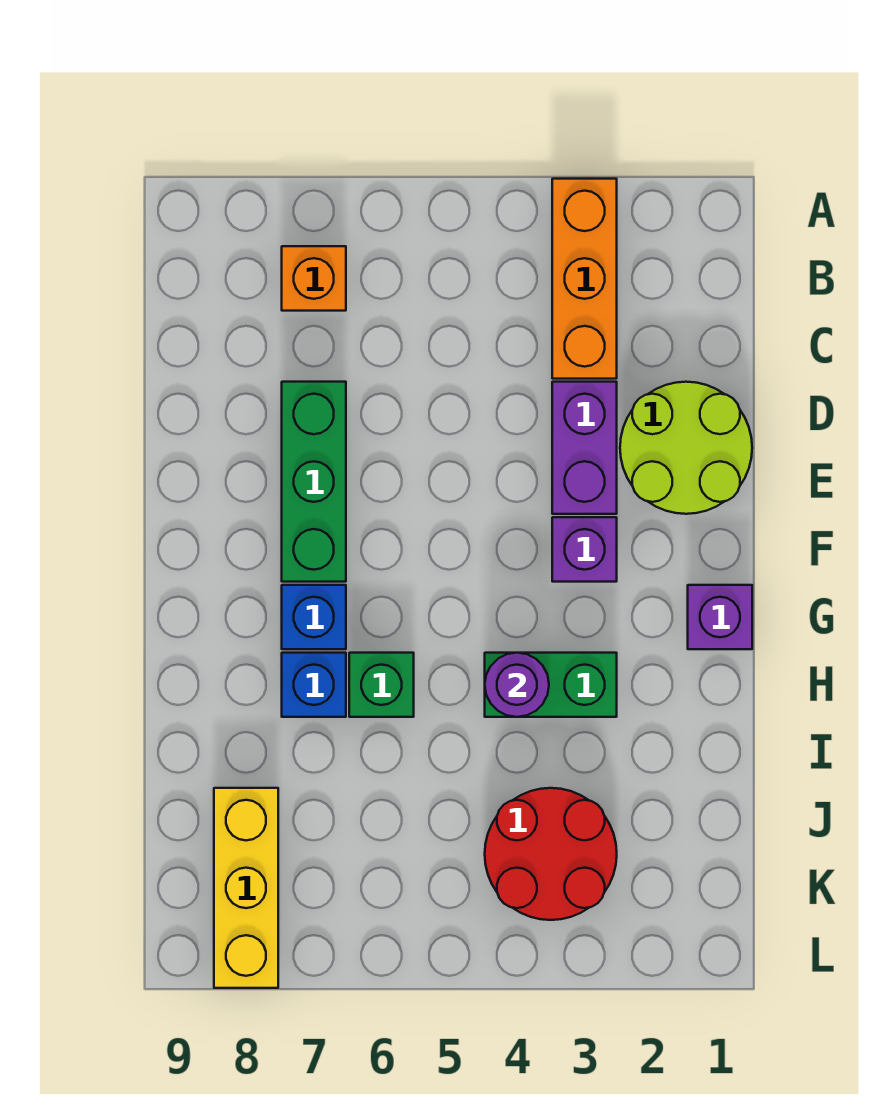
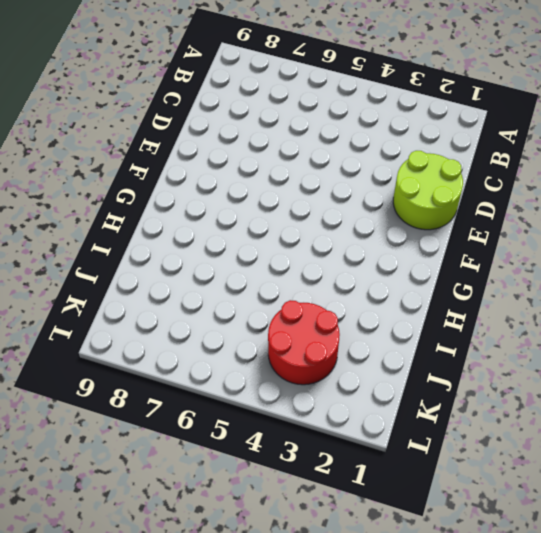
none -> orange brick A3:C3 level 1
none -> orange brick B7 level 1
none -> purple brick D3:E3 level 1

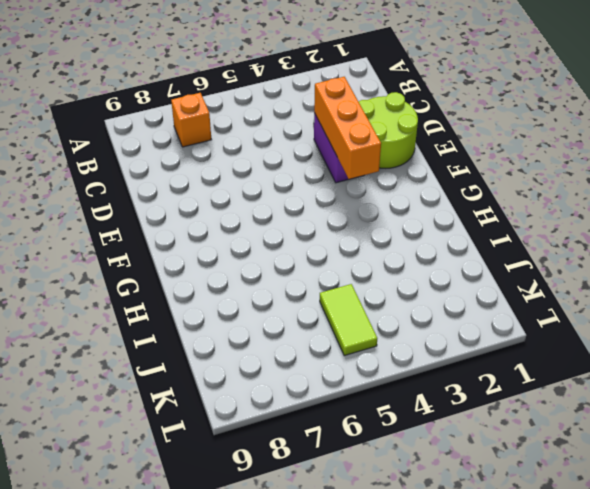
orange brick D3:F3 level 2 -> orange brick A3:C3 level 1
lime tile J5:K5 level 1 -> none
none -> green brick D7:F7 level 1
none -> purple brick F3 level 1
none -> purple brick G1 level 1

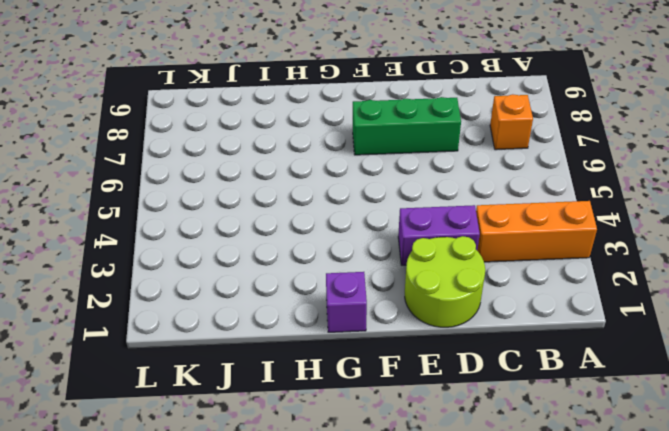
none -> purple brick F3 level 1
none -> blue brick G7 level 1
none -> green brick H3:H4 level 1

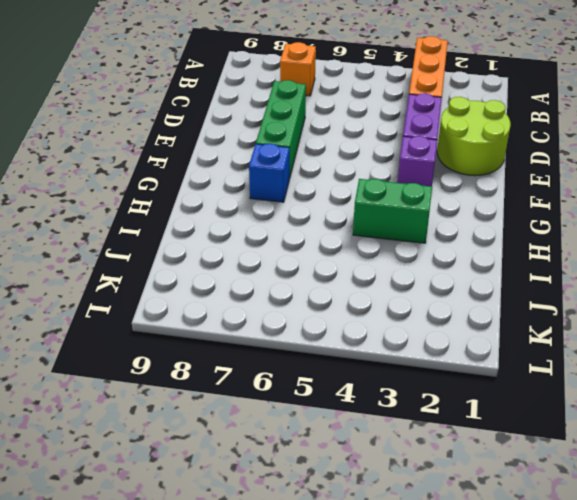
none -> purple brick G1 level 1
none -> green brick H6 level 1
none -> blue brick H7 level 1

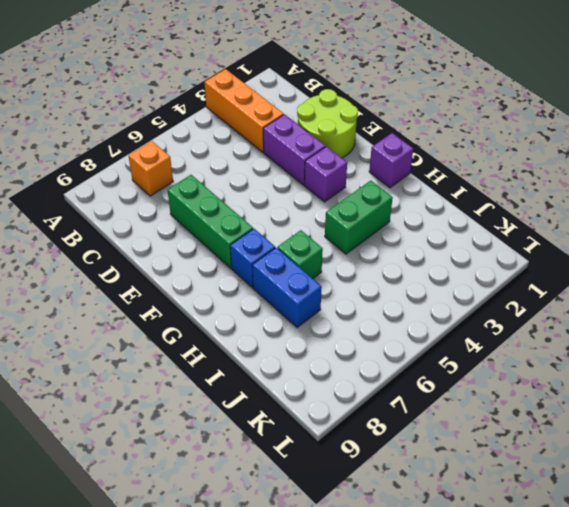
blue brick H7:I7 level 1 -> blue brick H7 level 1
none -> red round brick J3:K4 level 1
none -> yellow brick J8:L8 level 1
none -> purple round brick H4 level 2

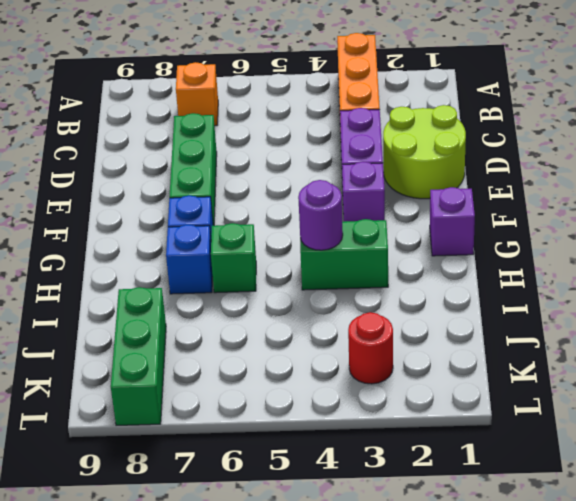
green brick J8:L8 level 1 -> yellow brick J8:L8 level 1
red round brick K3 level 1 -> red round brick J3:K4 level 1

